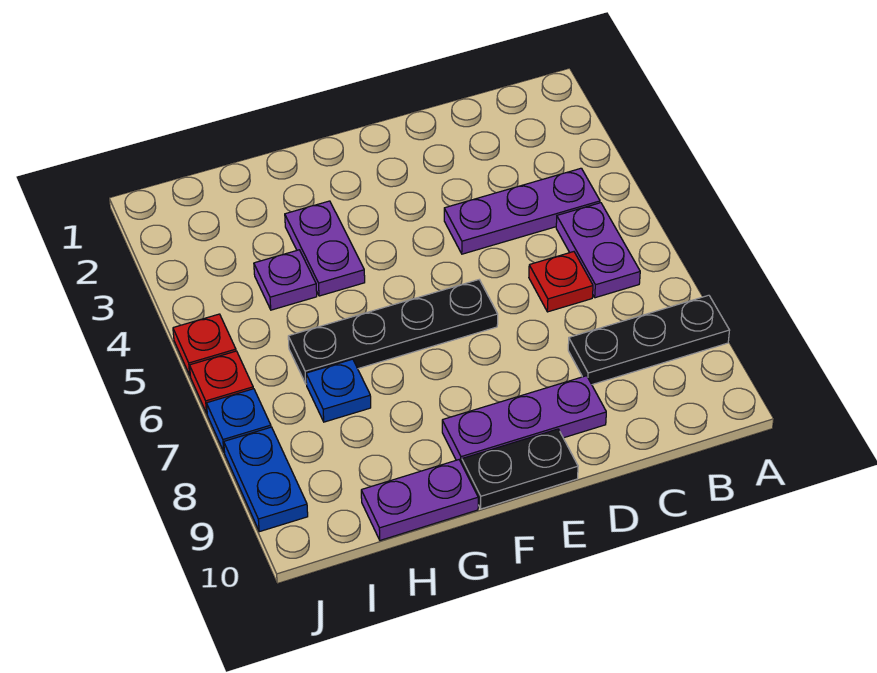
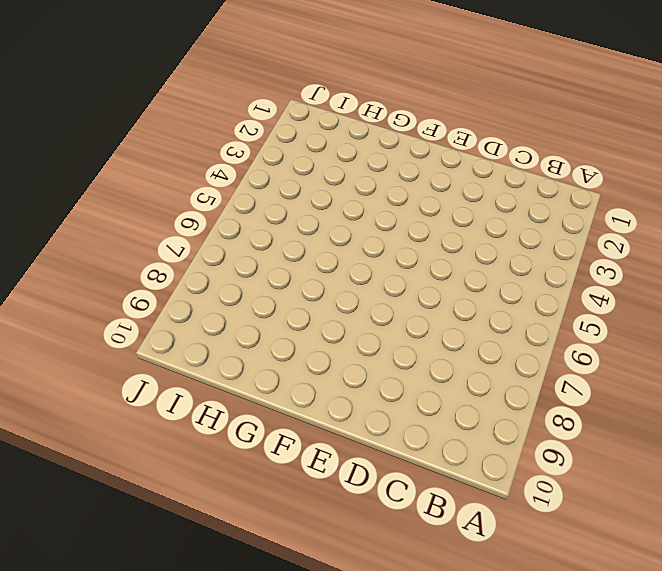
none -> black plate A8:C8 level 1
none -> purple plate B4:D4 level 1
none -> purple plate B5:B6 level 1

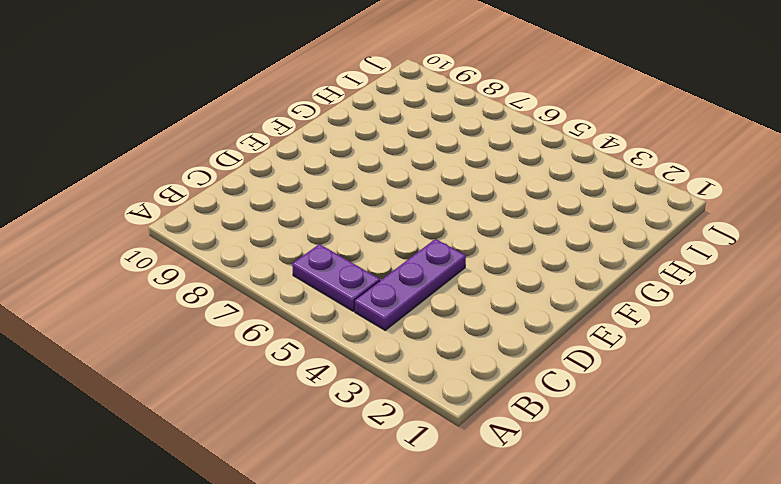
none -> black plate A8:C8 level 1
none -> red plate C6 level 1
none -> purple plate D9:F9 level 1

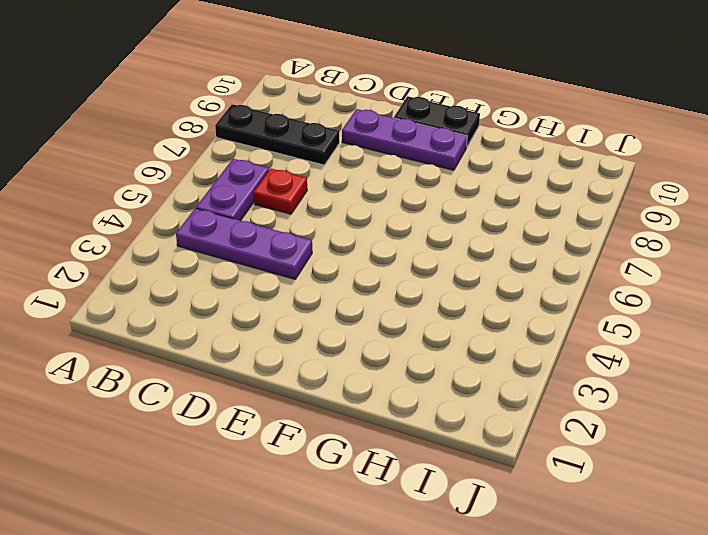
none -> black plate E6:H6 level 1
none -> purple plate G3:G4 level 1
none -> purple plate G10:H10 level 1

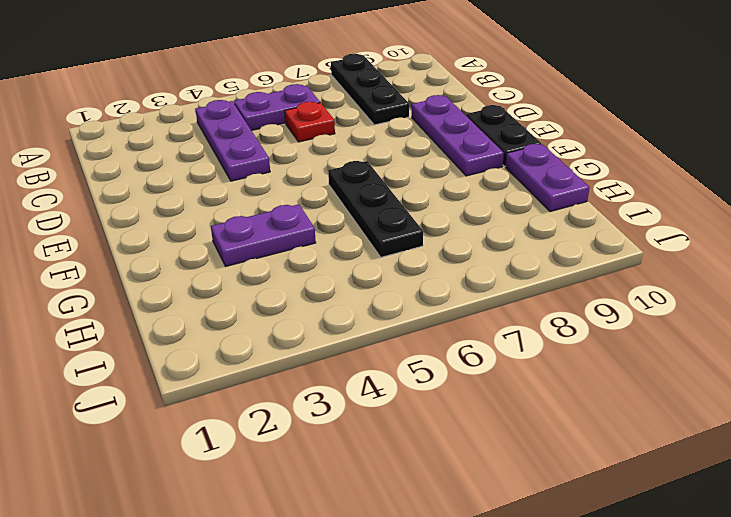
black plate F6:H6 level 1 -> black plate E6:H6 level 1
none -> purple plate H4 level 1
none -> blue plate H7 level 1
none -> red plate J5 level 1

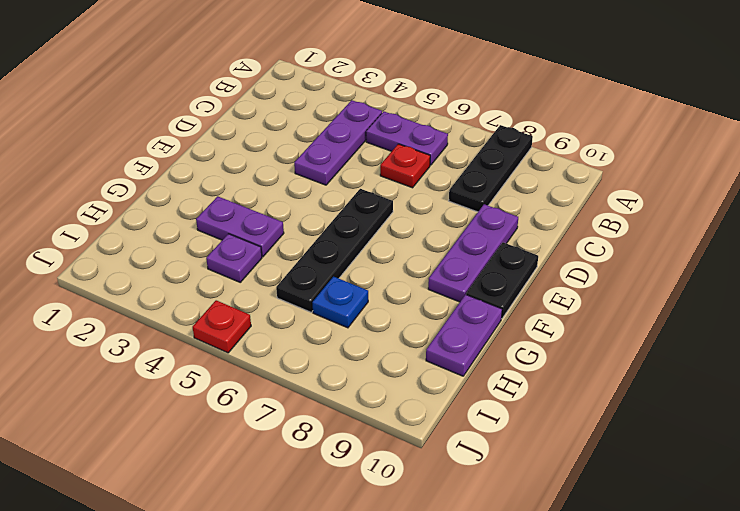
none -> red plate J6 level 1
none -> blue plate J7 level 1
none -> blue plate J8:J9 level 1

